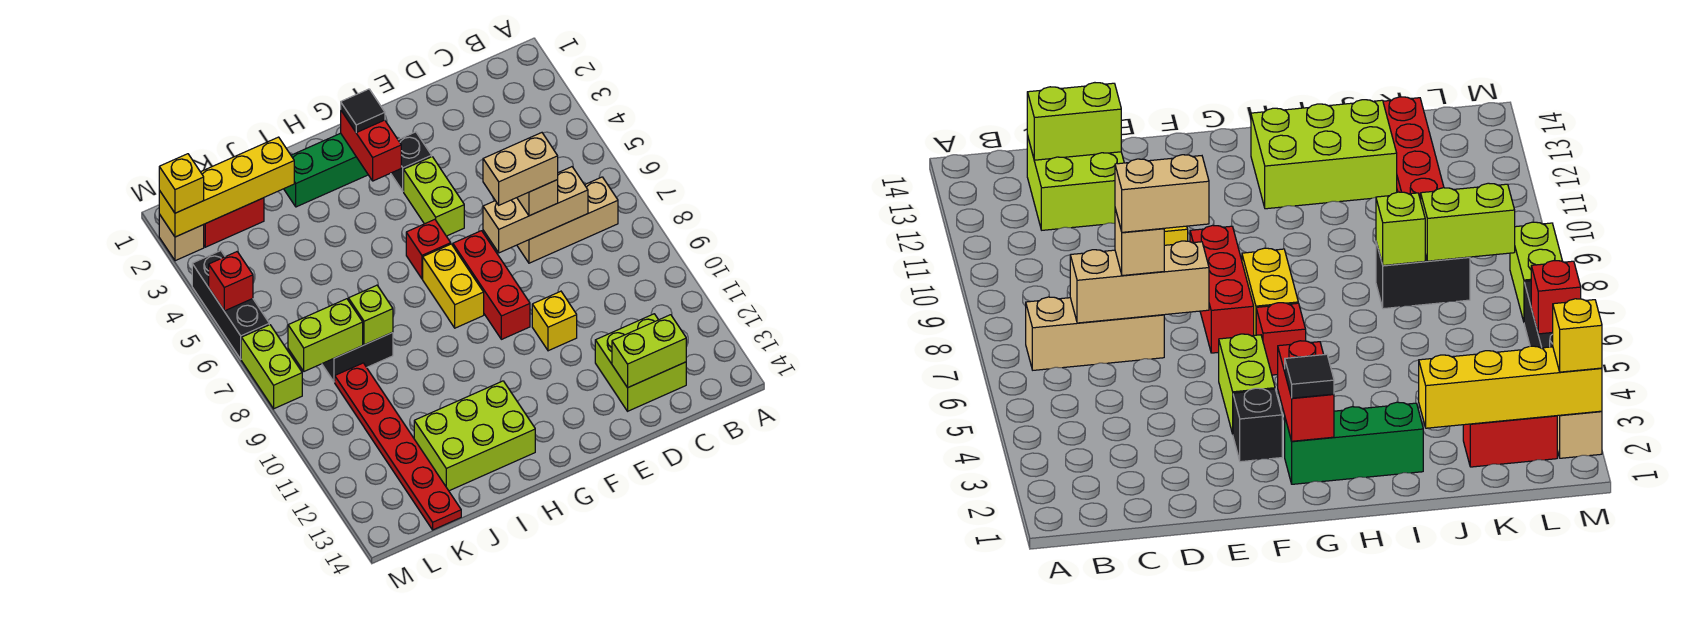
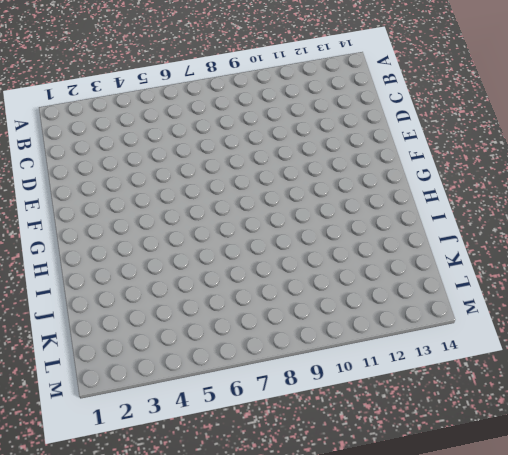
none -> tan brick B7:D7 level 1
none -> lime brick C12:D13 level 1
none -> yellow brick E10 level 1

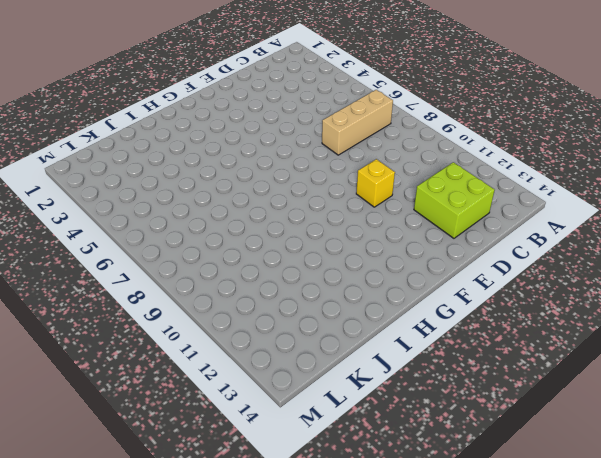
none -> black brick F3 level 1
none -> lime brick F4:F5 level 1
none -> red brick F7:F9 level 1

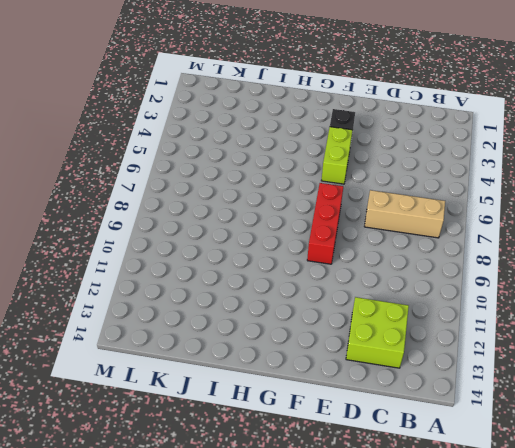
none -> yellow brick E10 level 1
none -> green brick G2:I2 level 1
none -> red brick G6 level 1

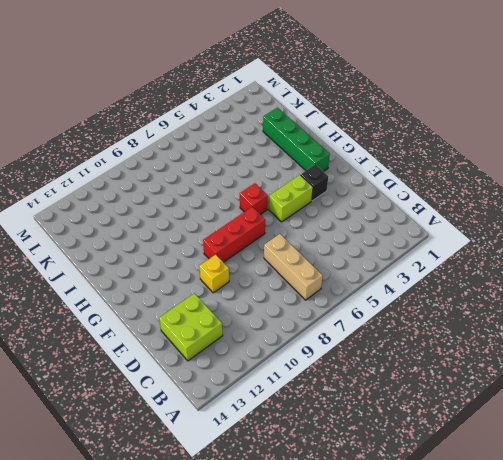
green brick G2:J2 level 1 -> green brick G2:I2 level 1
none -> yellow brick G7:G8 level 1
none -> lime brick H12:J13 level 1
none -> black brick J8:K8 level 1

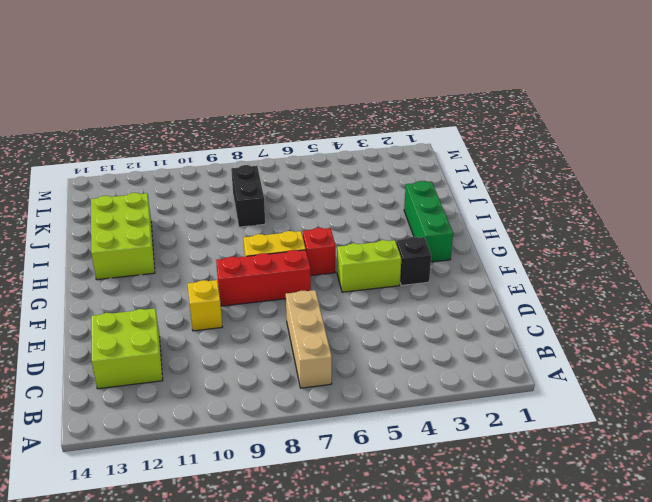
none -> red brick K2:L2 level 1
none -> red plate K9:K14 level 1
none -> tan brick M2 level 1

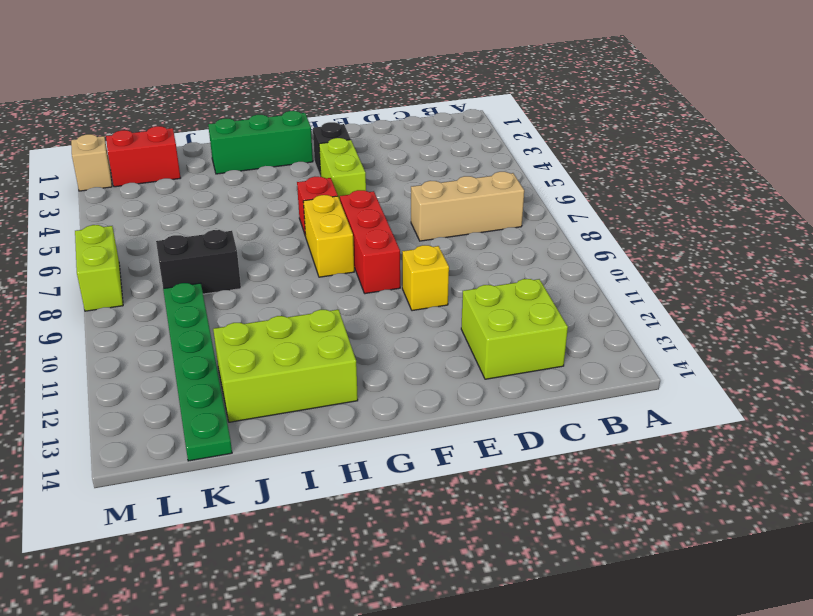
green plate K9:K14 level 1 -> red plate K9:K14 level 1
none -> black brick M4:M6 level 1
none -> tan brick C7:E7 level 2
none -> lime brick C13:D13 level 2

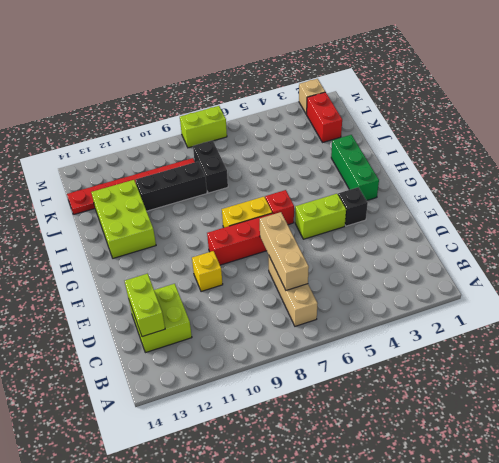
black brick J9:J11 level 1 -> black brick M4:M6 level 1
none -> red brick G2:G3 level 2
none -> yellow brick J2:M2 level 2
none -> lime brick J8 level 2

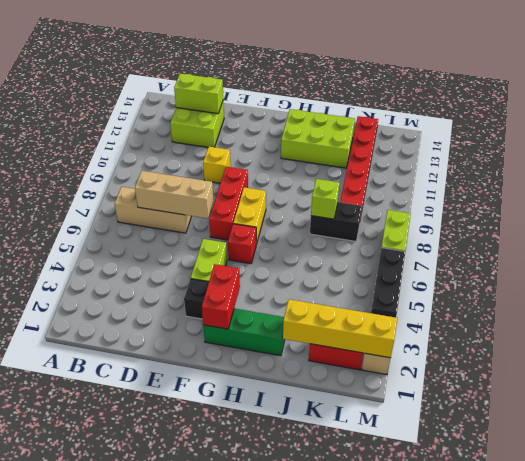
none -> lime brick K8:L8 level 2
none -> red brick M5 level 2
none -> tan brick D7 level 3

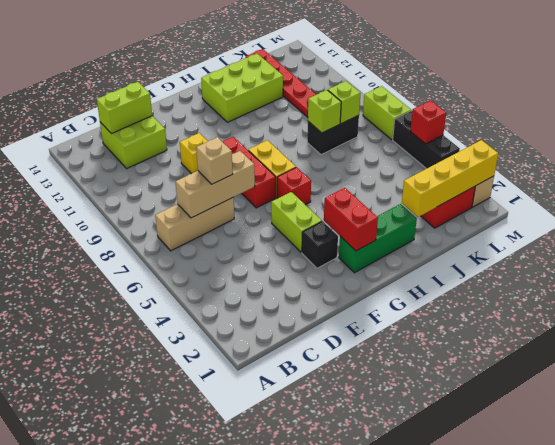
lime brick K8 level 2 -> lime brick K8:L8 level 2
none -> black tile G2 level 3
none -> yellow brick M2 level 3
none -> tan brick D7:E7 level 4

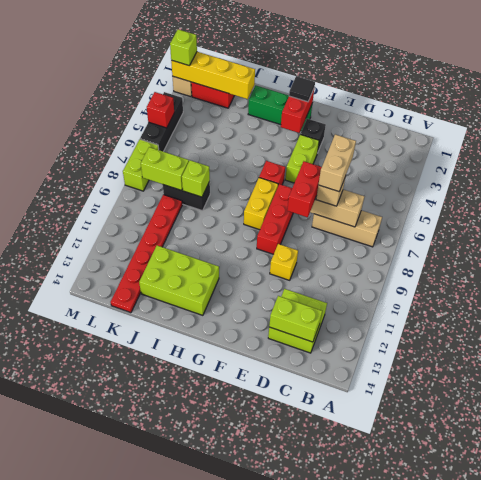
tan brick D6:D7 level 4 -> tan brick D7:E7 level 4
red brick E7:E8 level 3 -> none
lime brick M2 level 3 -> yellow brick M2 level 3

